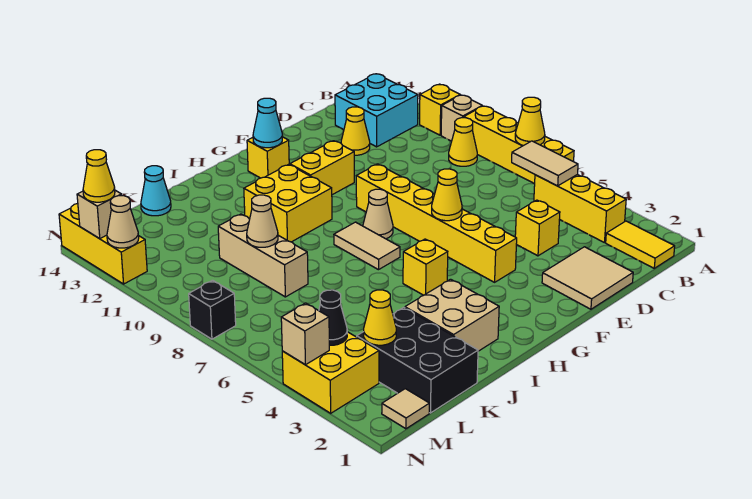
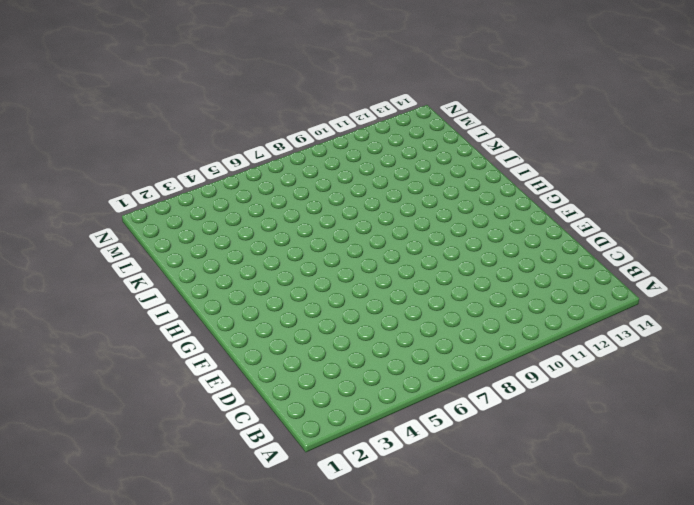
none -> yellow brick A6:A9 level 1
none -> tan brick A10 level 1
none -> yellow brick A11 level 1
none -> yellow tile B1:B2 level 1

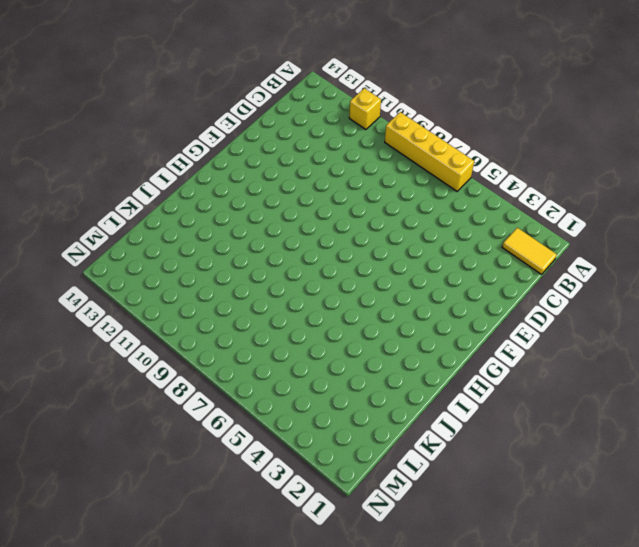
none -> tan brick A10 level 1
none -> yellow brick B3:B5 level 1
none -> yellow cone B9 level 1
none -> cyan brick B12:C13 level 1

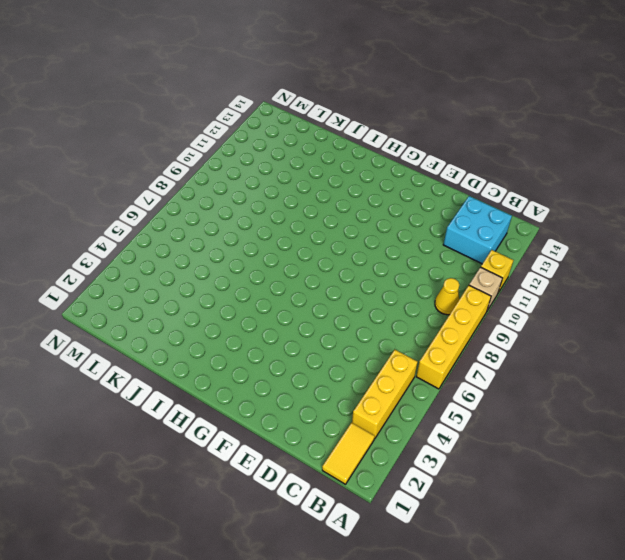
none -> tan tile D1:E2 level 1
none -> yellow brick D4 level 1
none -> yellow cone D12 level 1
none -> yellow brick F4:F9 level 1

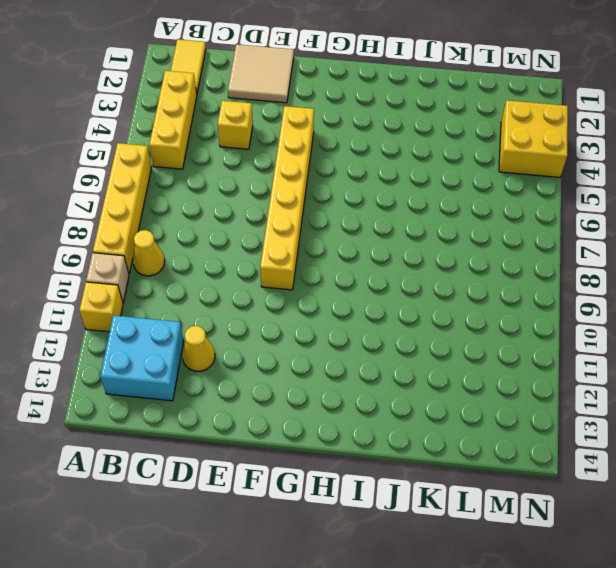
none -> yellow brick F11:G11 level 1
none -> tan cone G8 level 1
none -> yellow brick G13 level 1
none -> yellow brick H5 level 1

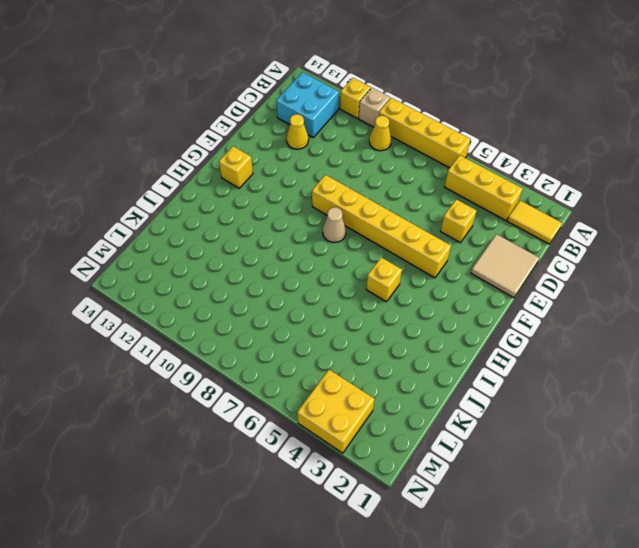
none -> yellow brick F11:G11 level 1
none -> tan tile H7:H8 level 1
none -> yellow brick H10:I11 level 1
none -> tan brick I2:J3 level 1

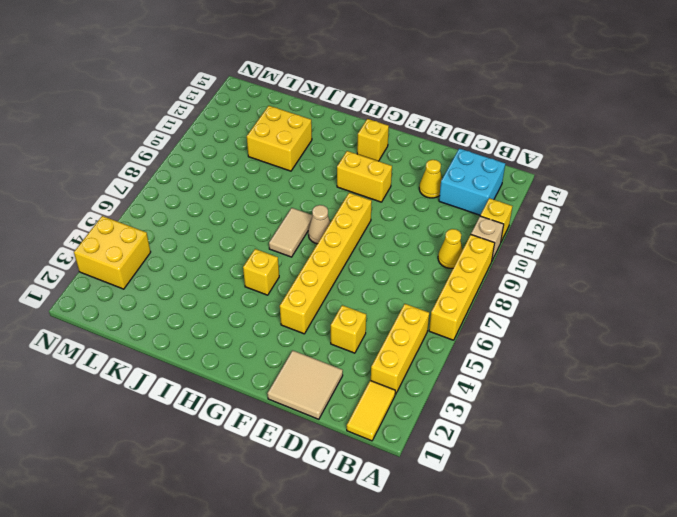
yellow brick J11:K12 level 1 -> yellow brick H10:I11 level 1
none -> tan brick I2:J3 level 1
none -> black brick K1:L3 level 1
none -> tan brick K8:K10 level 1
none -> cyan cone K14 level 1

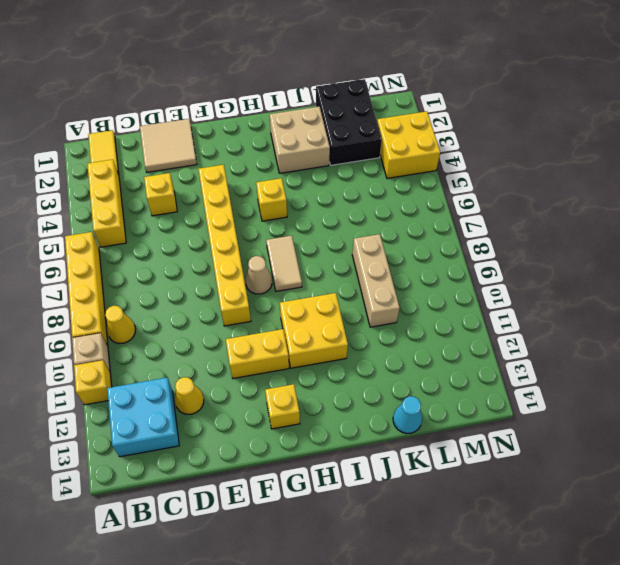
none -> tan tile M1 level 1
none -> black brick N8 level 1
none -> yellow brick N12:N14 level 1
none -> yellow cone A7 level 2

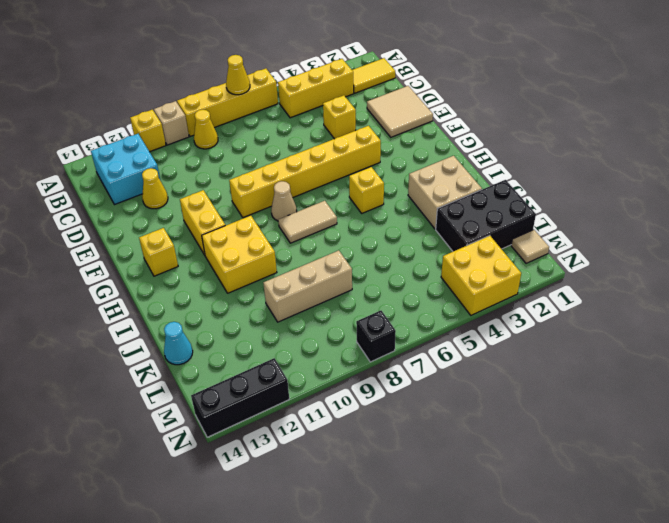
black brick N12:N14 level 1 -> yellow brick N12:N14 level 1
none -> tan tile B5:B6 level 2
none -> yellow cone F6 level 2
none -> cyan cone G13 level 2
none -> tan cone K9 level 2

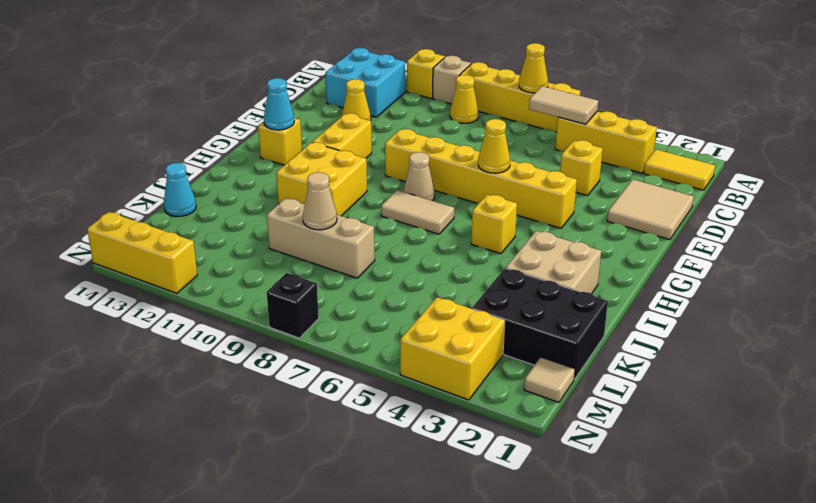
none -> yellow cone L3 level 2
none -> black cone M4 level 2
none -> tan brick N4 level 2
none -> tan cone N12 level 2

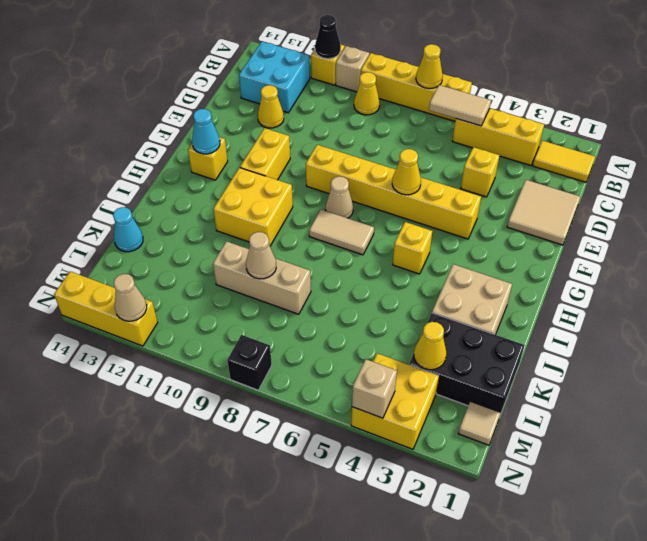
black cone A11 level 2 -> black cone M4 level 2
none -> tan brick N13 level 2
none -> yellow cone N13 level 3

